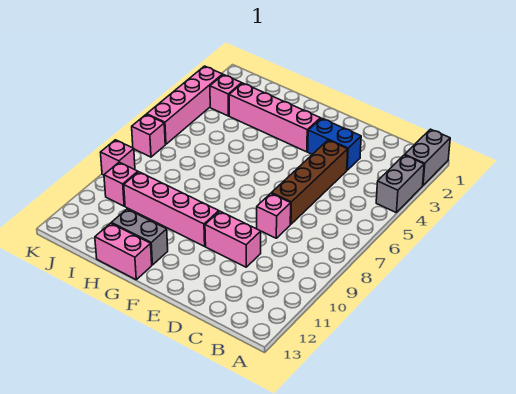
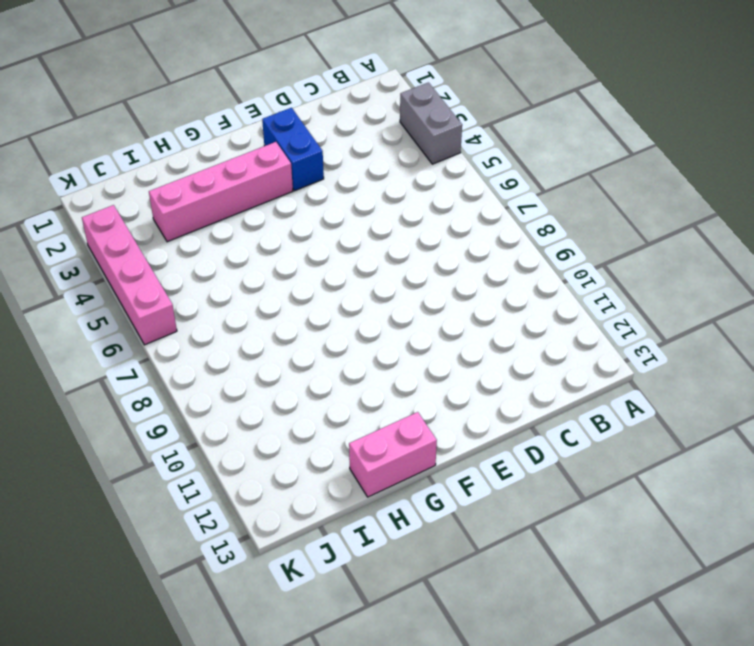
blue brick E2:E3 level 1 -> blue brick D3:E3 level 1
none -> grey brick A1:A2 level 1
none -> brown brick D4:D7 level 1
none -> pink brick D8 level 1

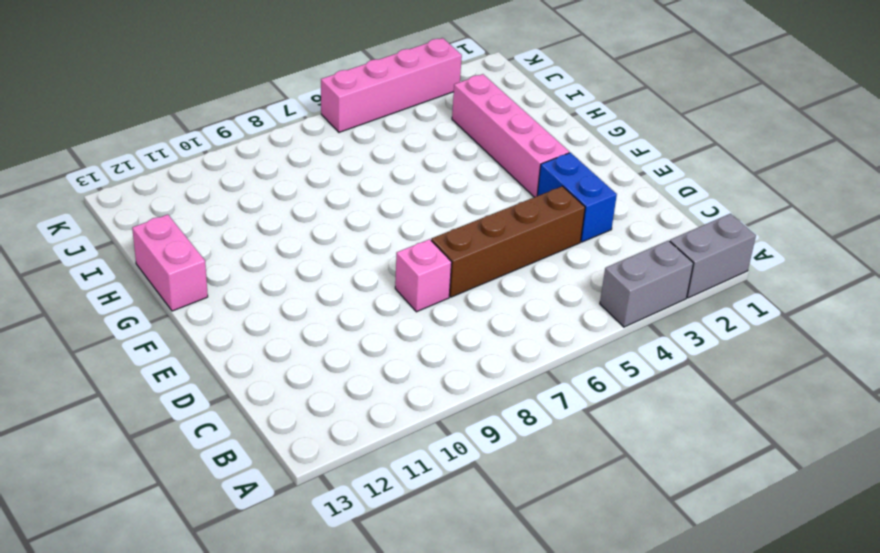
none -> pink brick D10:E10 level 1
none -> pink brick F10:I10 level 1
none -> grey brick G12:H12 level 1

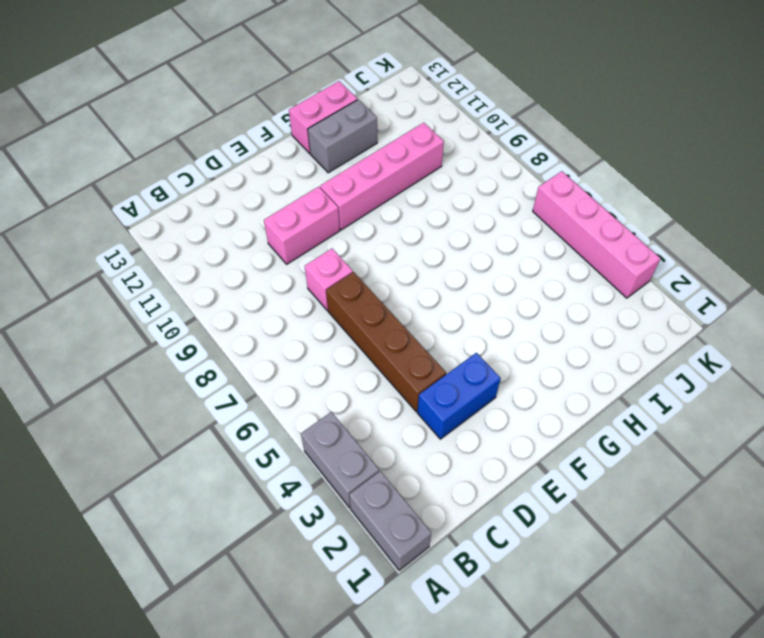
none -> pink brick F3:I3 level 1
none -> pink brick J3 level 1
none -> pink brick J10 level 1

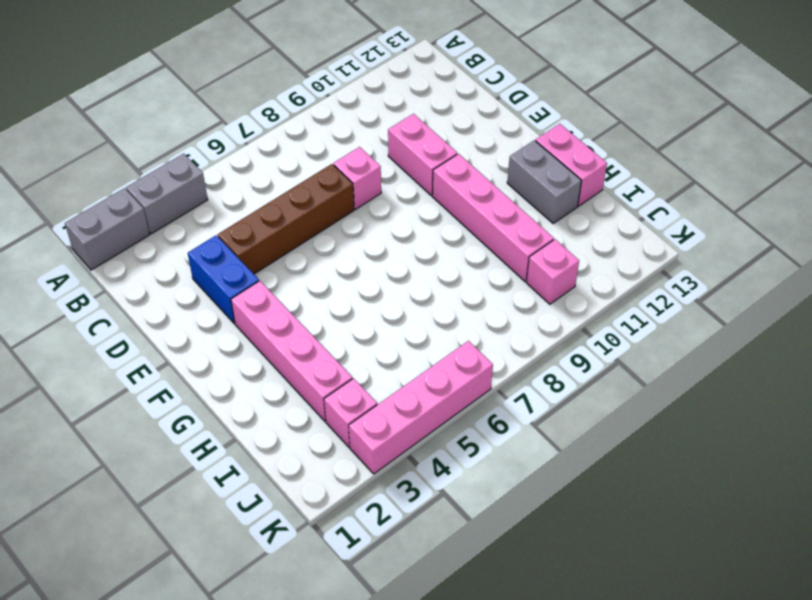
none -> pink brick K7 level 1
none -> pink brick K9 level 1

